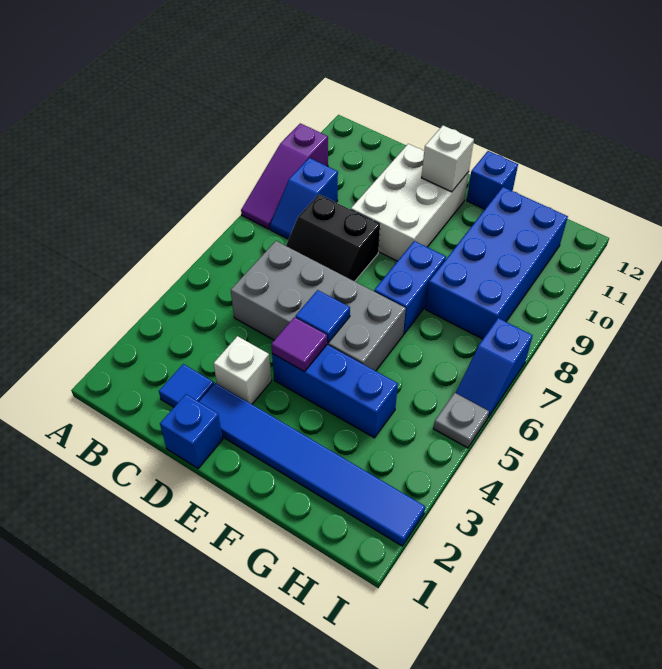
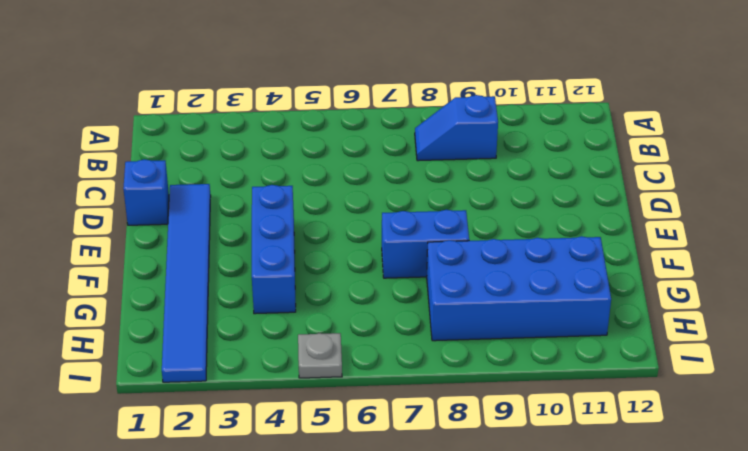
none -> purple slope A8:A10 level 1 top 10
none -> blue tile C2 level 1
none -> grey brick C5:F6 level 1

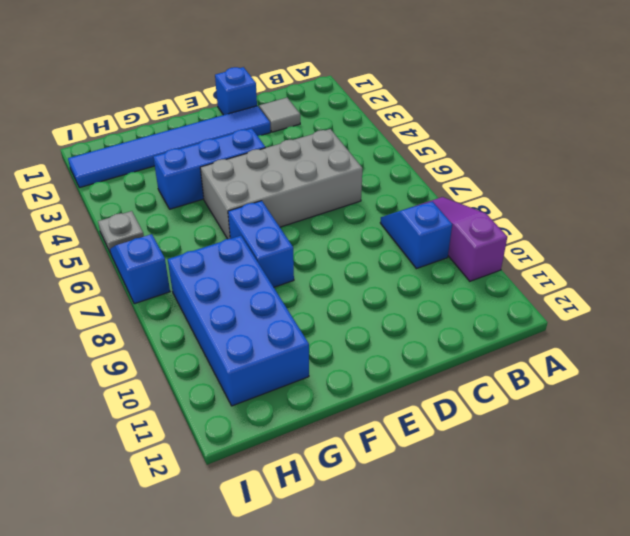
grey tile C2 level 1 -> blue tile C2 level 1
none -> black slope C7:D8 level 1 top 8
none -> white brick D3 level 1
none -> white brick D9:E11 level 1

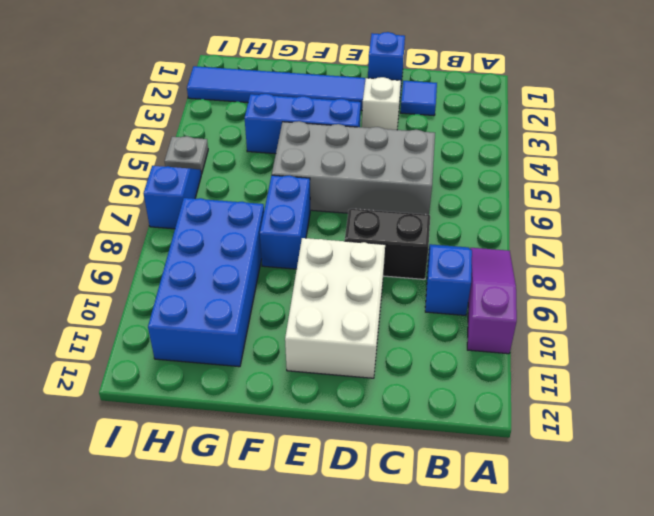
none -> blue brick F12 level 1
none -> purple tile E4 level 2
none -> blue tile E5 level 2

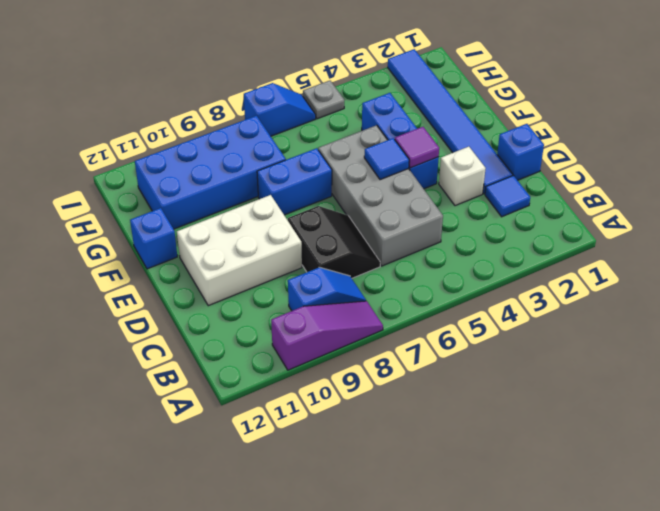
none -> white brick E11 level 2

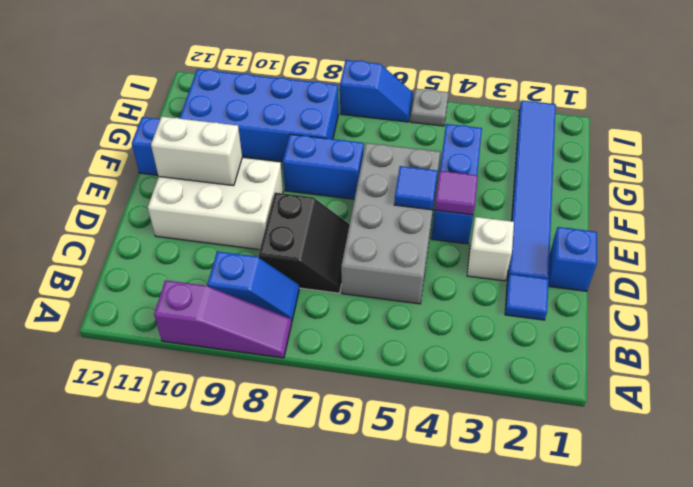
white brick E10:E11 level 2 -> white brick E11 level 2

